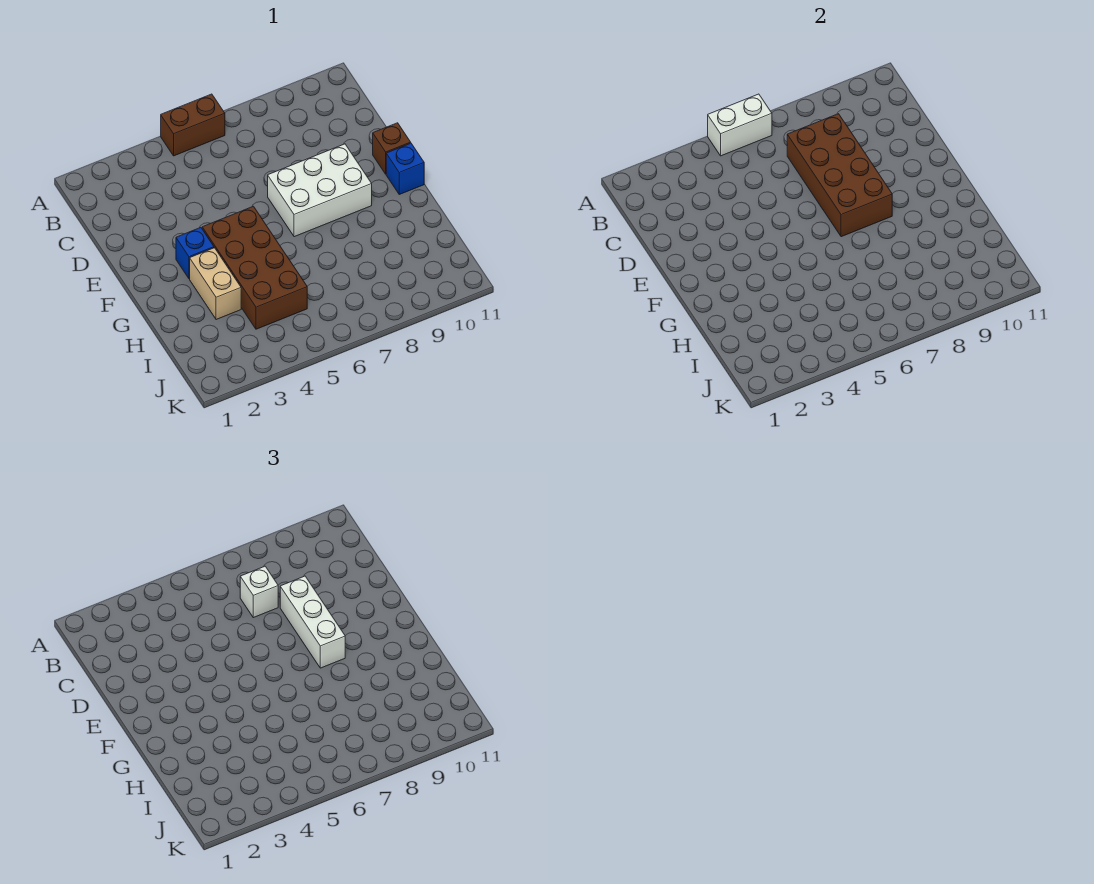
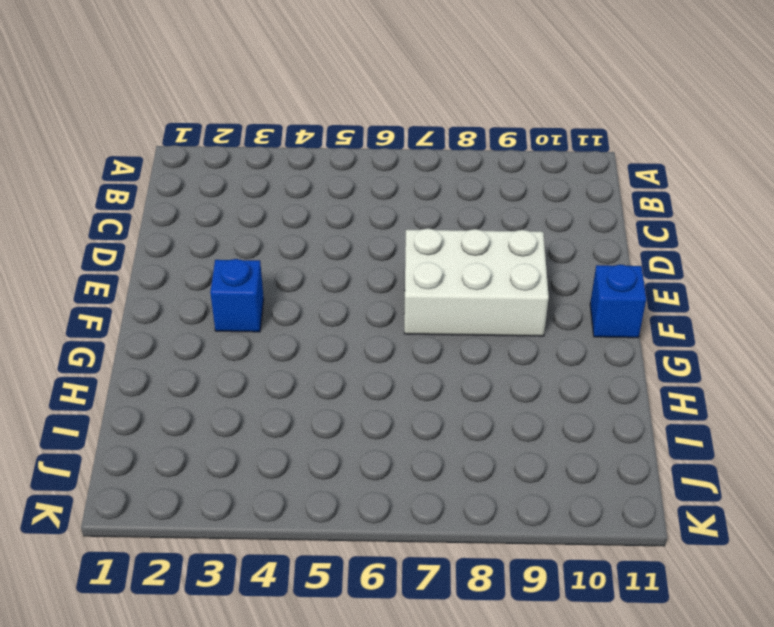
none -> brown brick A5:A6 level 1
none -> brown brick E11 level 1

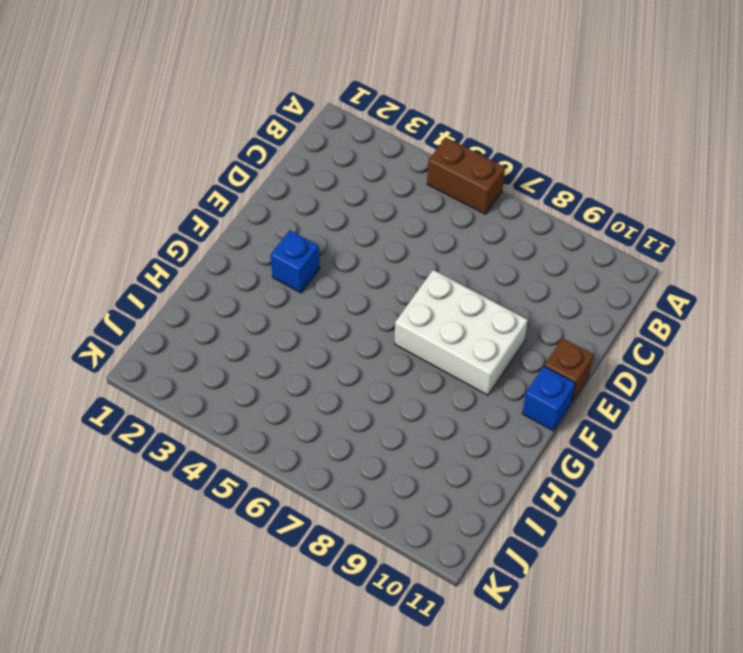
none -> brown brick F4:I5 level 1
none -> tan brick G3:H3 level 1

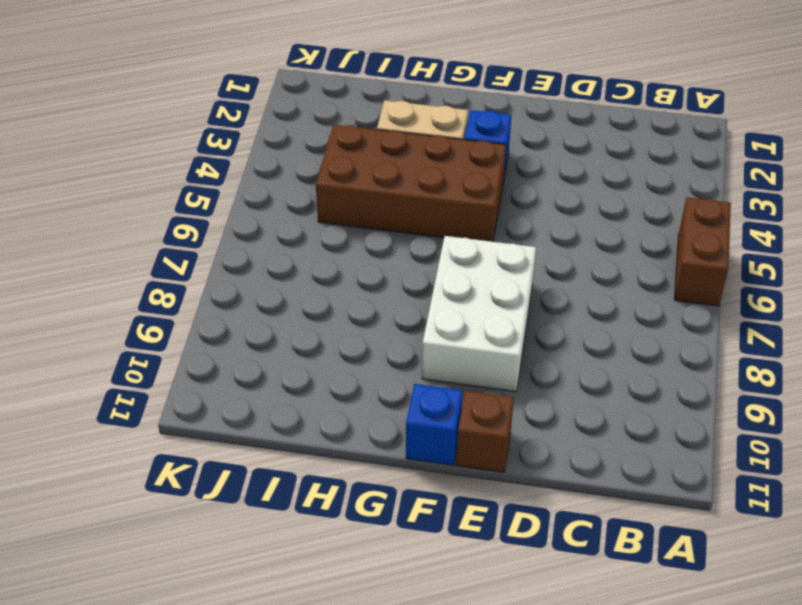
none -> white brick A5:A6 level 2
none -> brown brick C7:F8 level 2

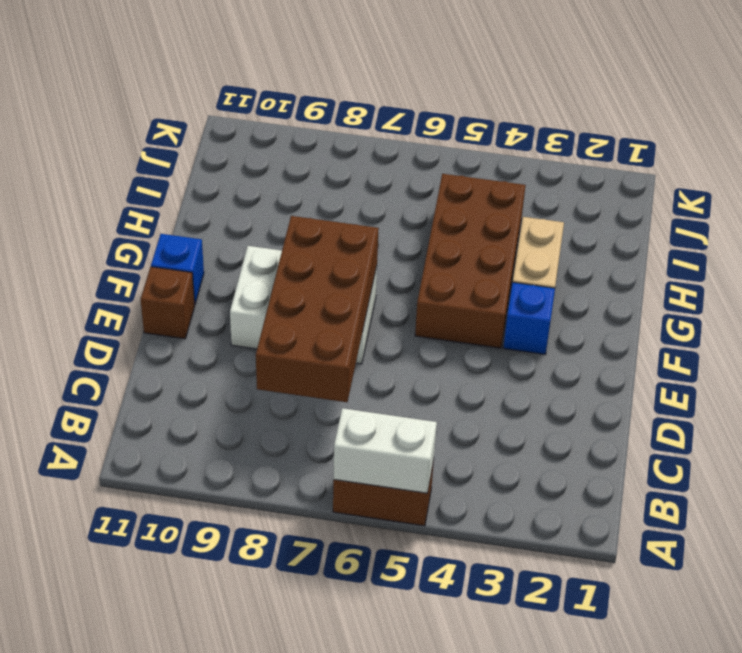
none -> white brick C7 level 3
none -> white brick D8:F8 level 3

